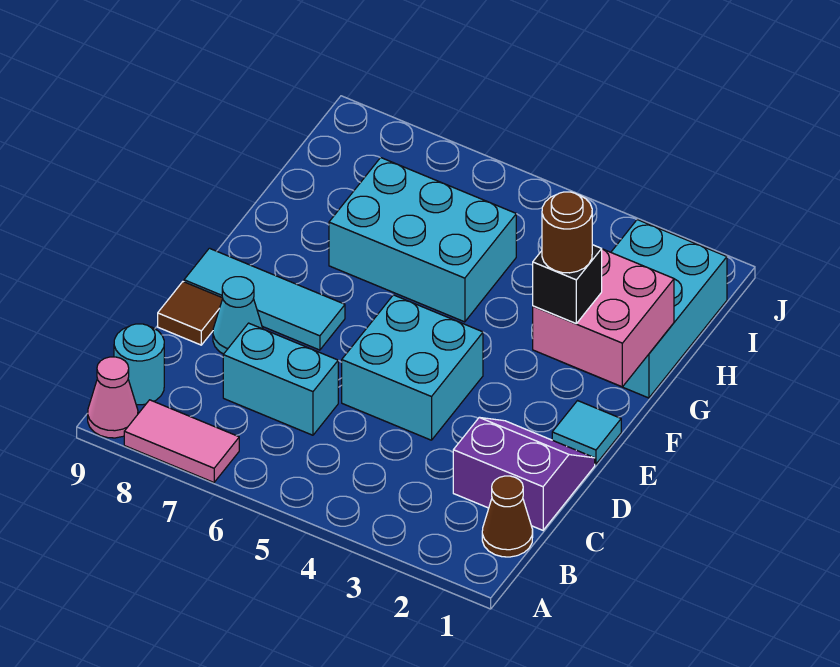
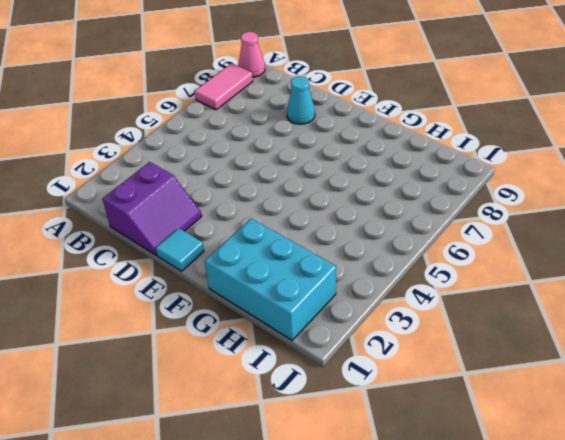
none -> brown cone B1 level 1
none -> cyan round brick B9 level 1
none -> cyan brick C6:C7 level 1

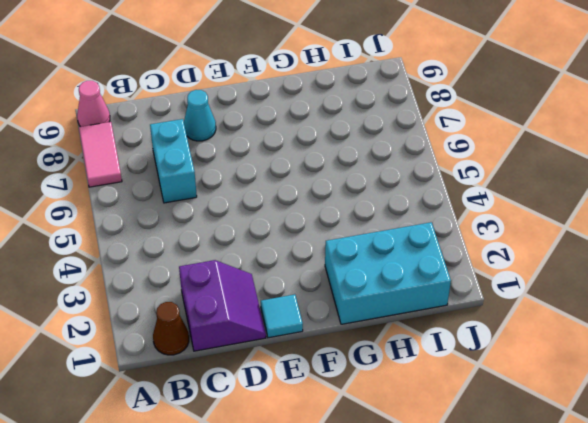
none -> cyan round brick B9 level 1
none -> cyan brick D4:E5 level 1
none -> brown tile D9 level 1

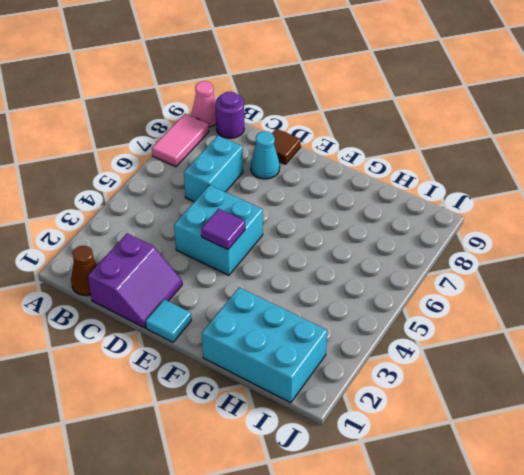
purple round brick B9 level 1 -> cyan round brick B9 level 1
purple tile E4 level 2 -> none
none -> cyan tile E7:E9 level 1
none -> cyan brick G5:H7 level 1
none -> pink brick F1:G2 level 2

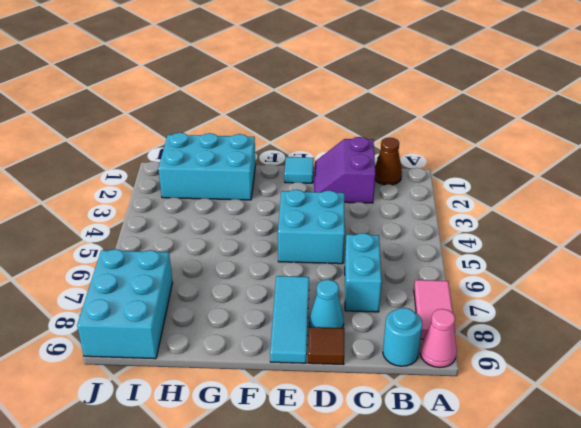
cyan brick I7:J9 level 1 -> cyan brick G5:H7 level 1
none -> pink brick F1:G2 level 2
none -> black brick F2 level 3
none -> brown round brick F2 level 4

